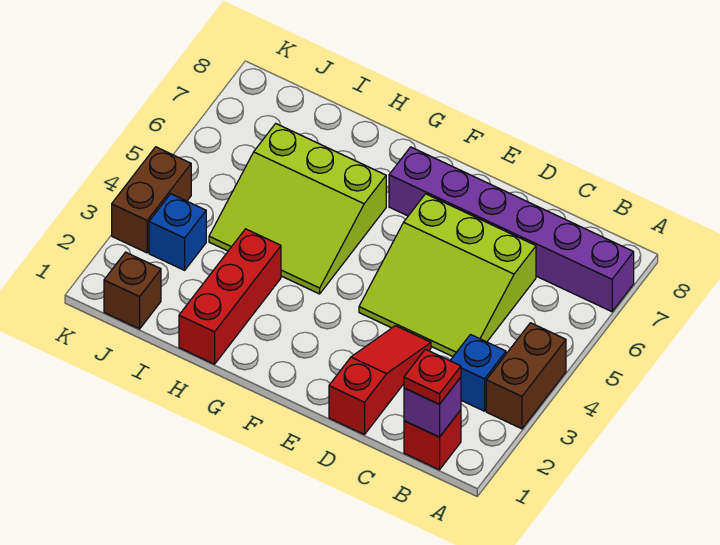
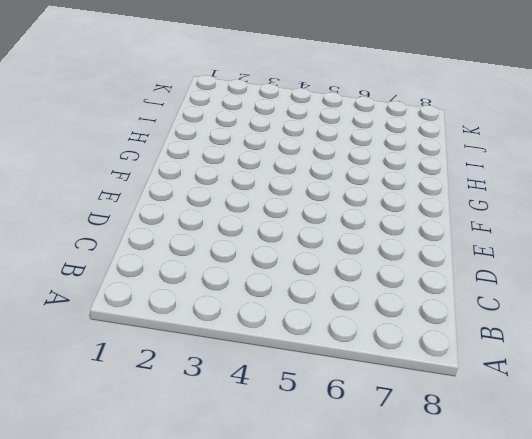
none -> brown brick A3:A4 level 1
none -> purple brick A7:F7 level 1
none -> red brick B1 level 1

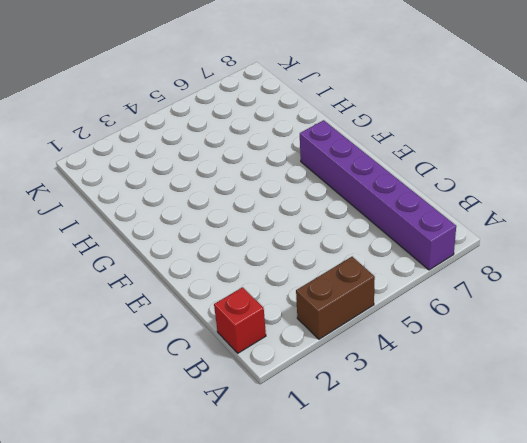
none -> blue brick B3 level 1
none -> lime slope C4:E6 level 1 top 6
none -> red slope D1:D3 level 1 top 1

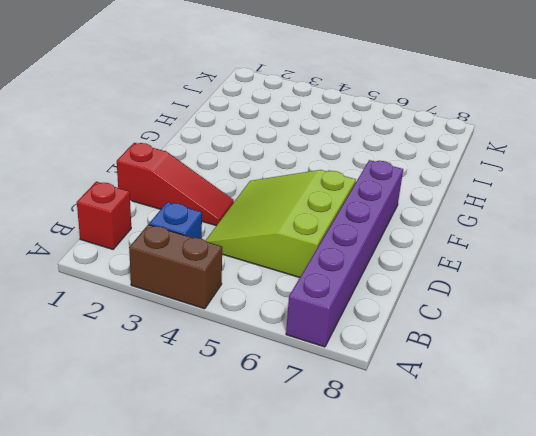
none -> lime slope G4:I6 level 1 top 6
none -> red brick H1:H3 level 1
none -> brown brick J1 level 1

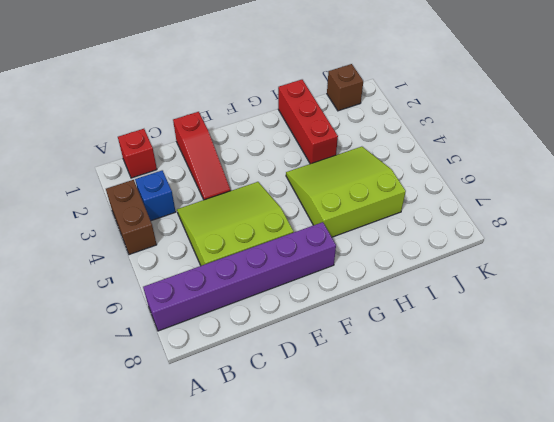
none -> blue brick J3 level 1
none -> brown brick K3:K4 level 1
none -> purple brick B1 level 2

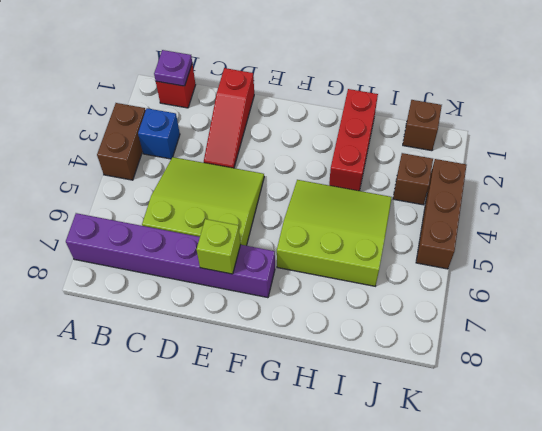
purple plate B1 level 2 -> purple brick B1 level 2
lime brick E7 level 2 -> none
brown brick J3 level 1 -> blue brick J3 level 1
brown brick K3:K5 level 1 -> brown brick K3:K4 level 1
none -> red plate B1 level 3

